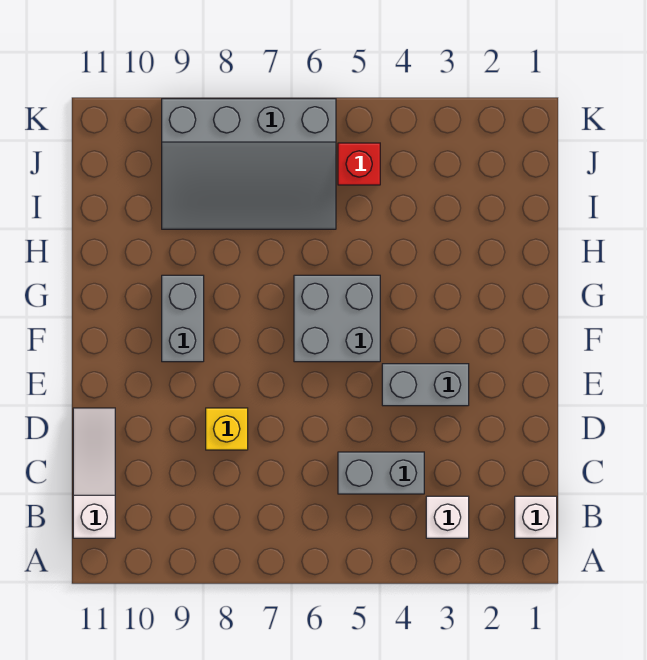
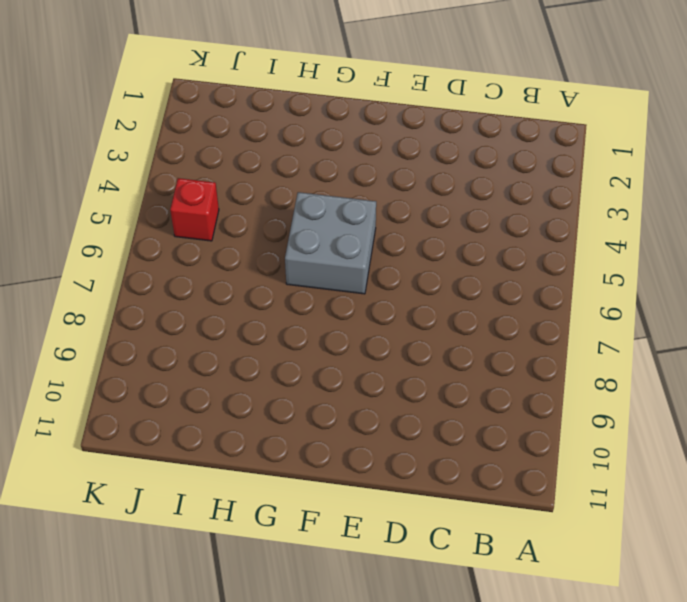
none -> white brick B1 level 1
none -> white brick B3 level 1

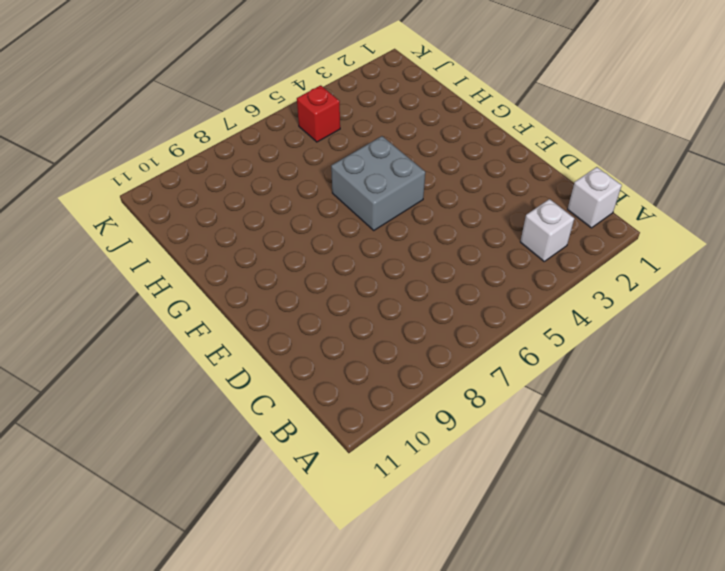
none -> white slope B11:D11 level 1 top B
none -> grey brick C4:C5 level 1

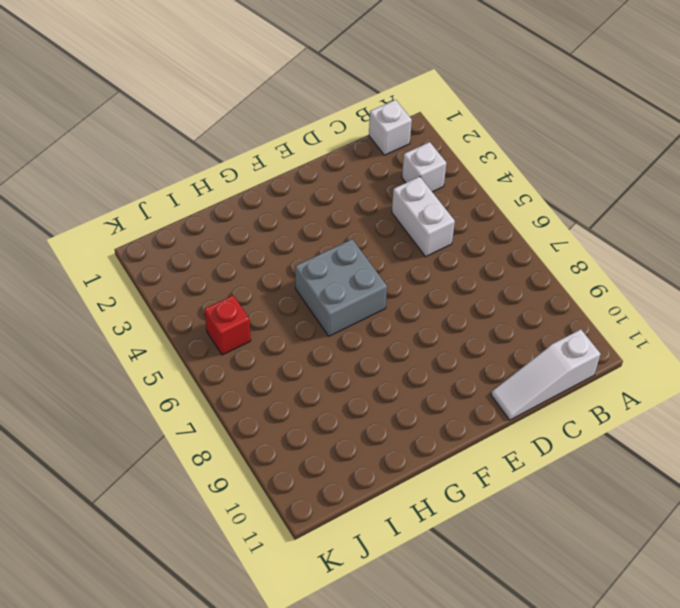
white brick C4:C5 level 1 -> grey brick C4:C5 level 1
none -> yellow brick D8 level 1
none -> grey brick E3:E4 level 1

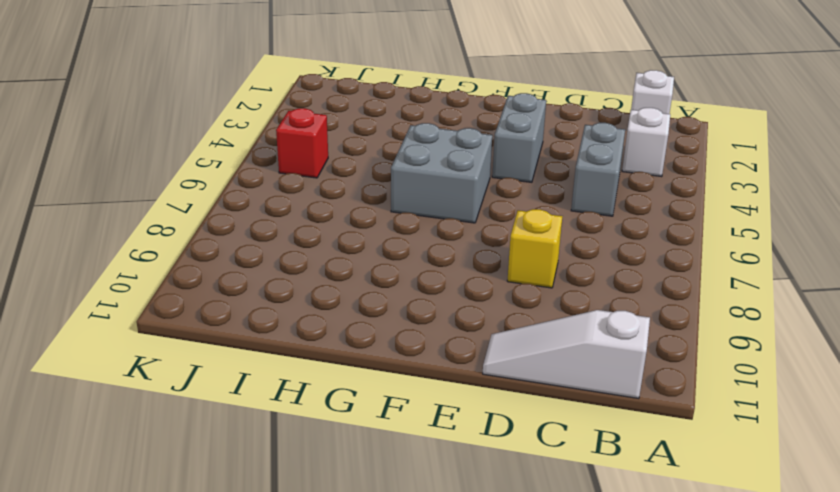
none -> grey brick F9:G9 level 1
none -> grey slope I6:K9 level 1 top K

